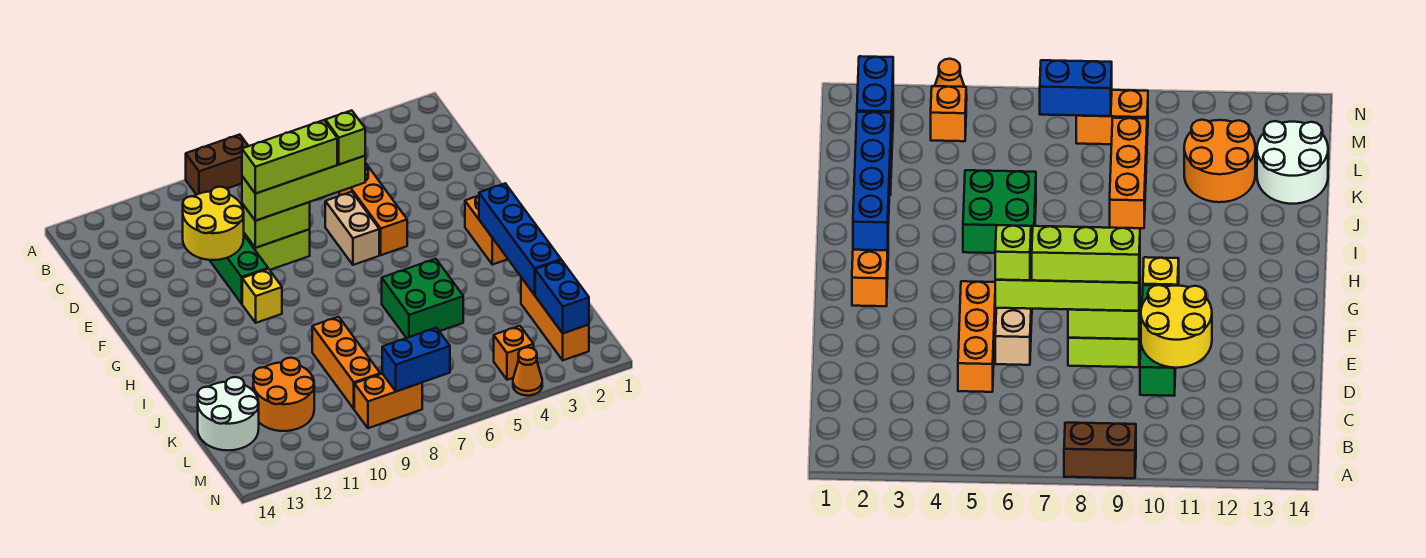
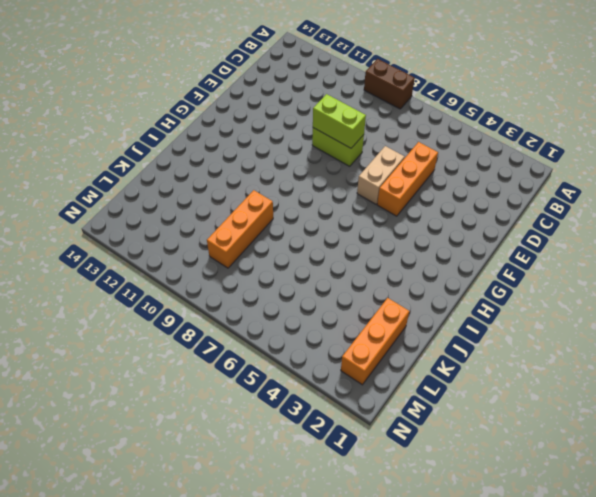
none -> green brick D10:F10 level 1
none -> orange brick G2:H2 level 1
none -> yellow brick G10 level 1

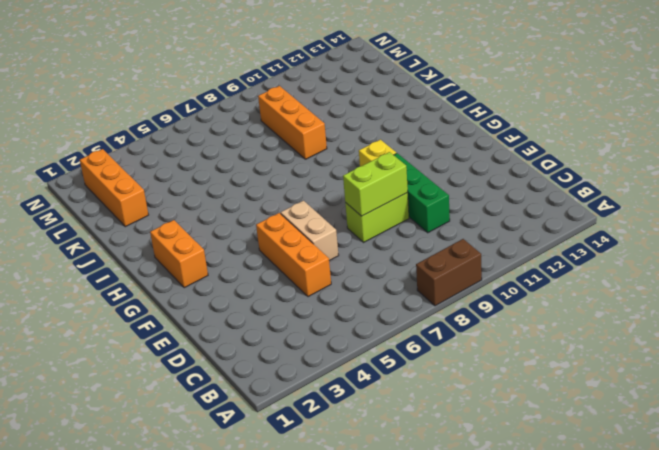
none -> green brick I5:J6 level 1
none -> orange round brick K11:L12 level 1
none -> white round brick K13:L14 level 1

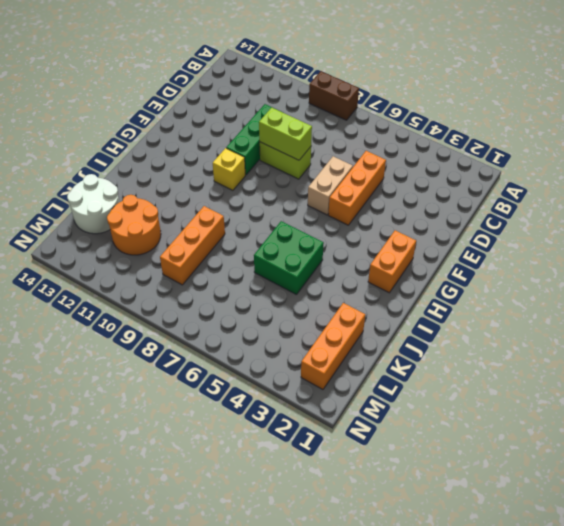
none -> orange brick M4 level 1
none -> orange brick M8:M9 level 1
none -> orange cone N4 level 1

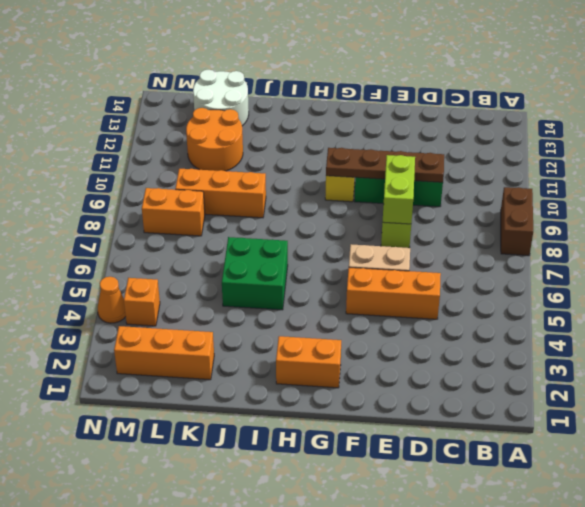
brown plate D10:G10 level 2 -> yellow round brick D10:E11 level 2
orange brick L8:M8 level 1 -> orange brick M8:M9 level 1
none -> blue brick H2:K2 level 2
none -> blue brick L2:M2 level 2
none -> blue brick M7:M8 level 2

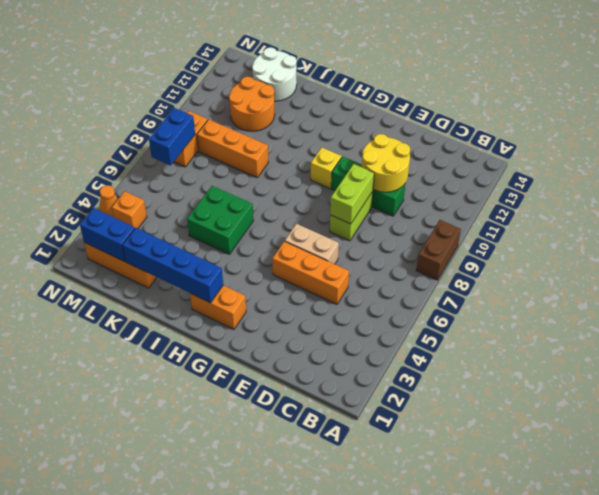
none -> lime brick E6:E9 level 3
none -> lime brick E6 level 4
none -> lime brick E7:E9 level 4

